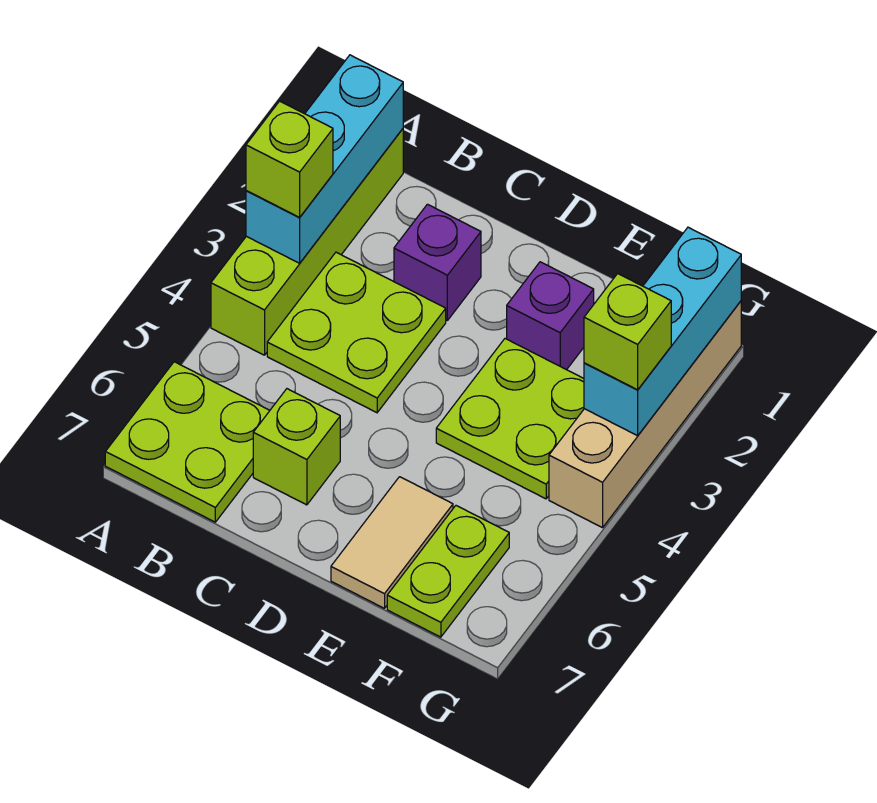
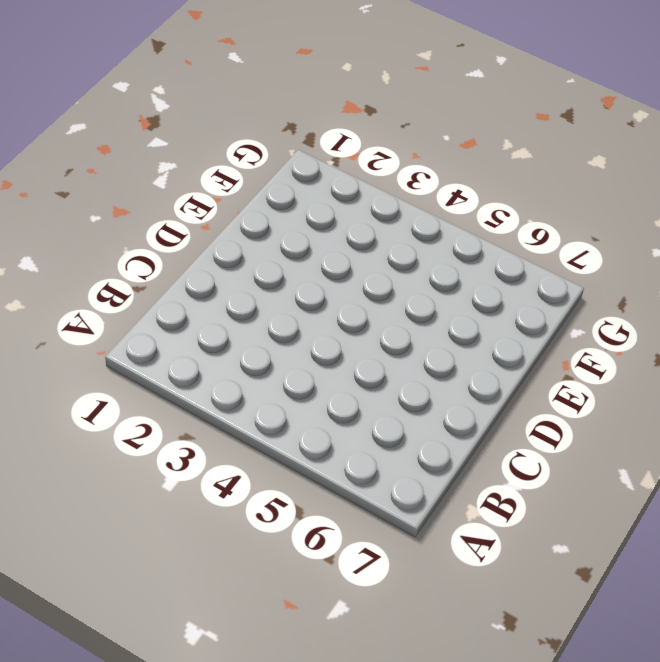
none -> lime brick A1:A4 level 1
none -> lime plate A6:B7 level 1
none -> lime plate B3:C4 level 1

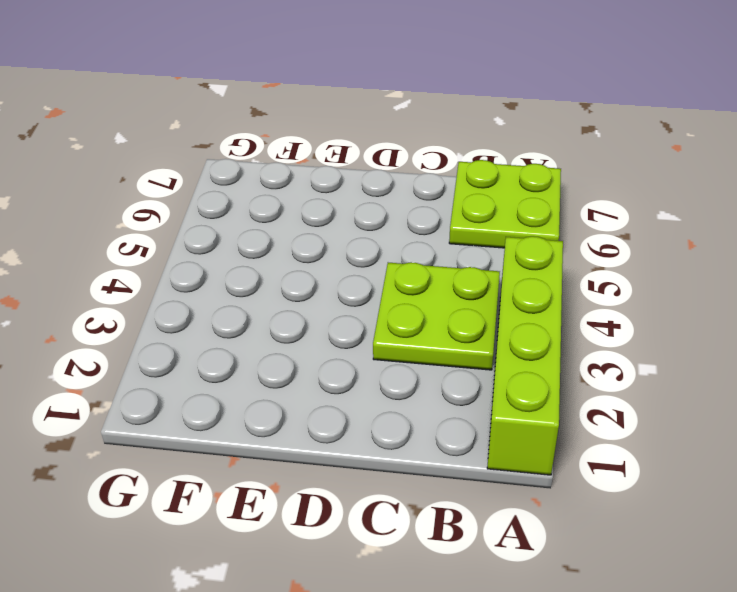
none -> purple brick C2 level 1
none -> lime brick C6 level 1
none -> purple brick E2 level 1

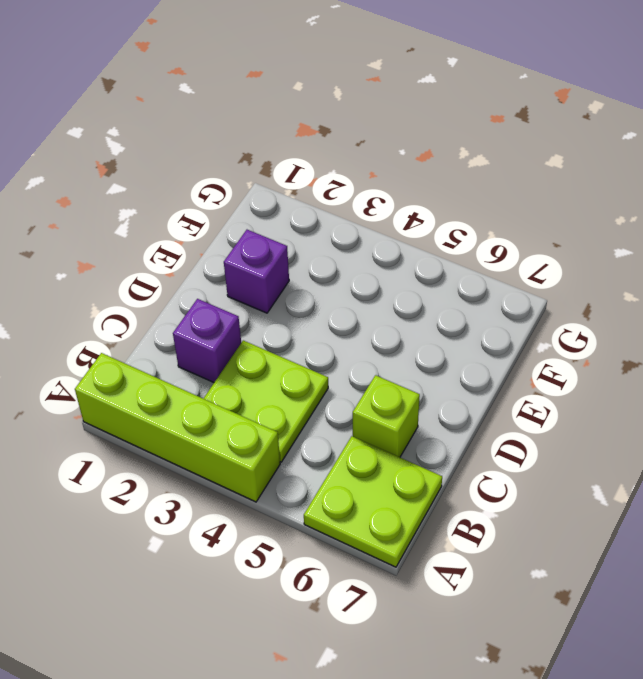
none -> lime plate E3:F4 level 1
none -> tan tile E6:E7 level 1
none -> lime plate F6:F7 level 1

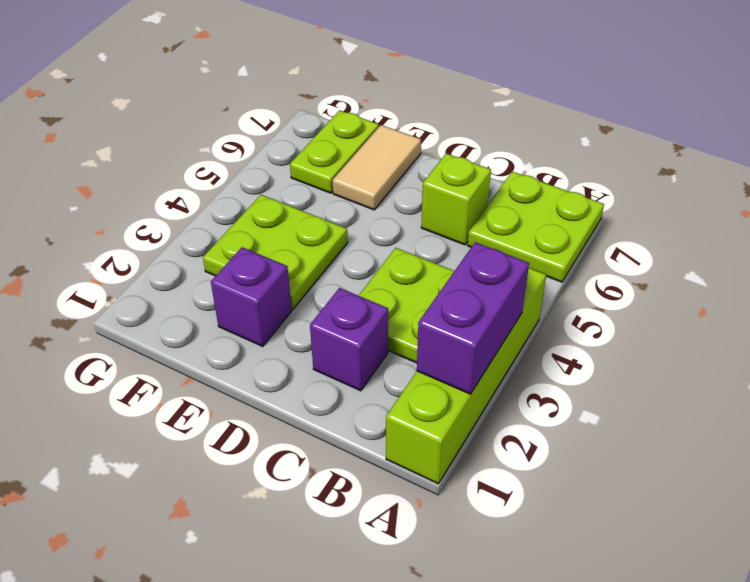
purple brick A2:A3 level 2 -> cyan brick A1:A3 level 2
none -> tan brick G1:G4 level 1
none -> cyan brick G1:G3 level 2
none -> lime brick A3 level 3

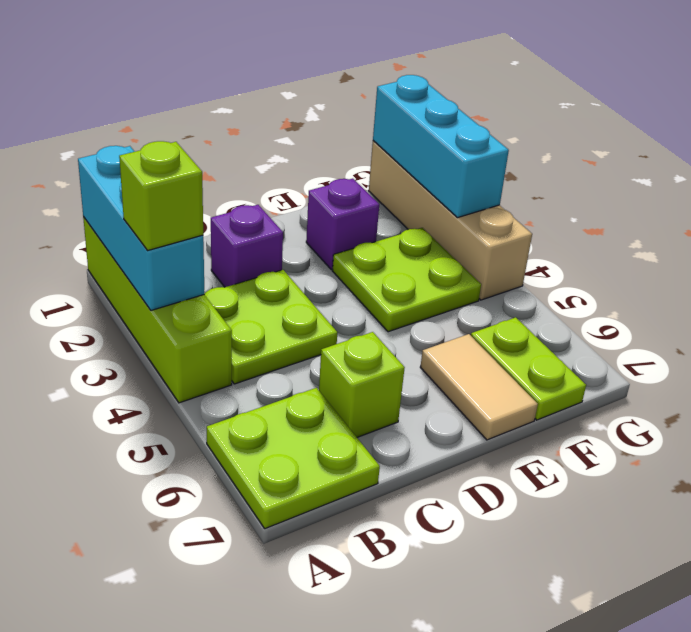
none -> lime brick G3 level 3

